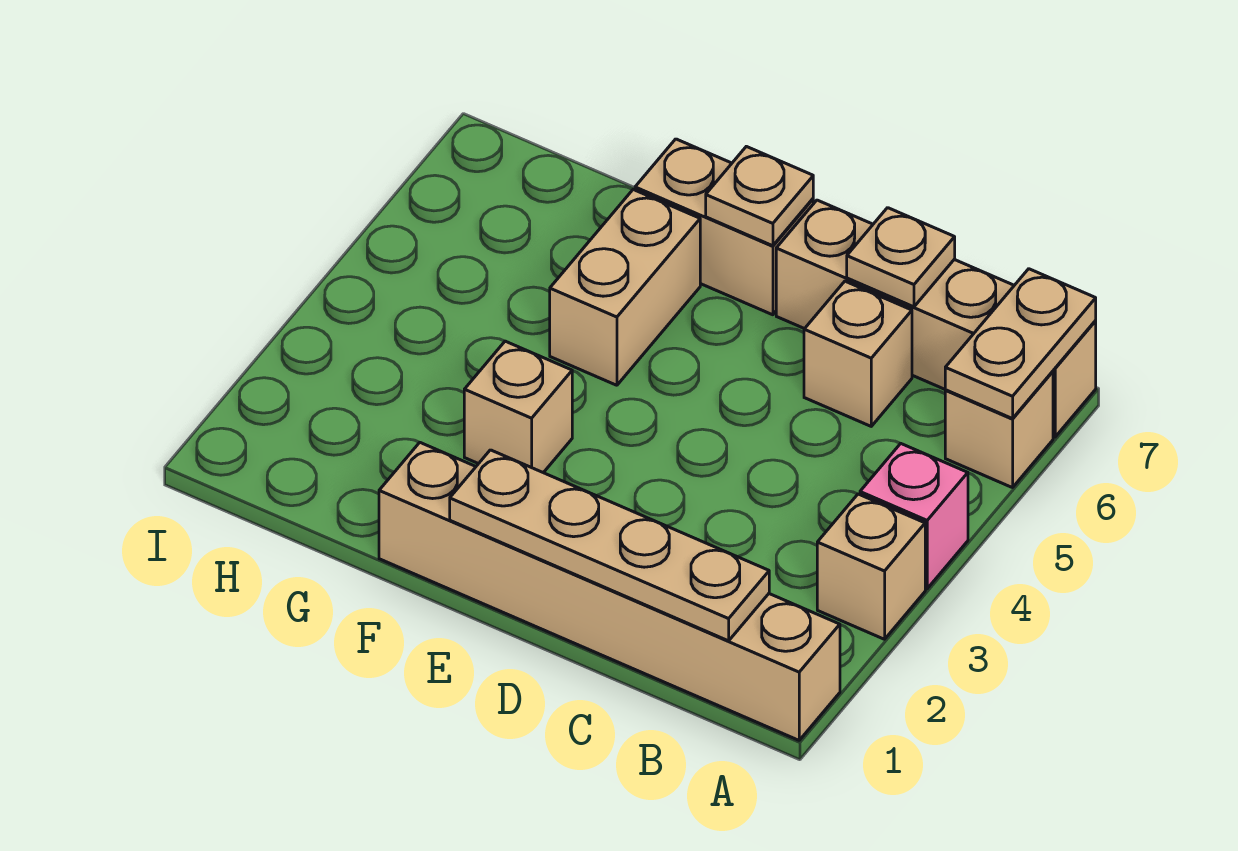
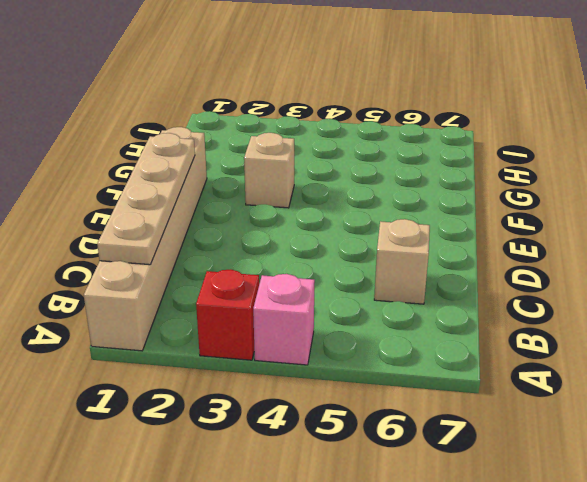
red brick A3 level 1 -> tan brick A3 level 1
none -> tan brick A6 level 1
none -> tan brick A7:D7 level 1
none -> tan brick E7:F7 level 1

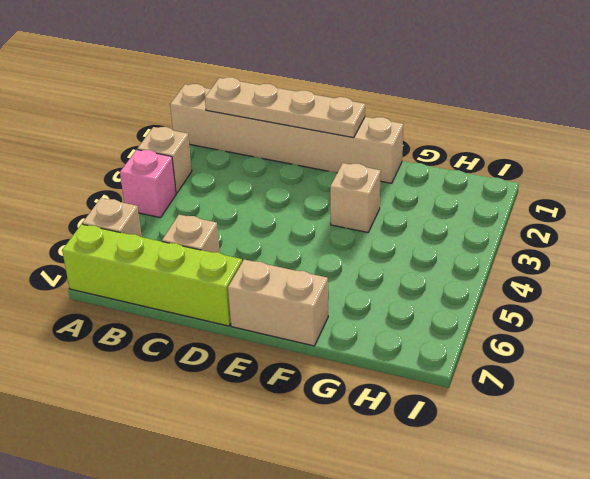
lime brick A7:D7 level 1 -> tan brick A7:D7 level 1
none -> tan brick F5:F6 level 1
none -> tan plate A6:A7 level 2
none -> tan plate C7 level 2

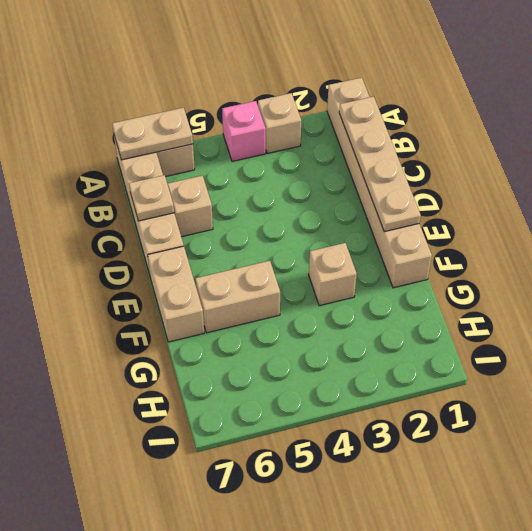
none -> tan plate E7 level 2

